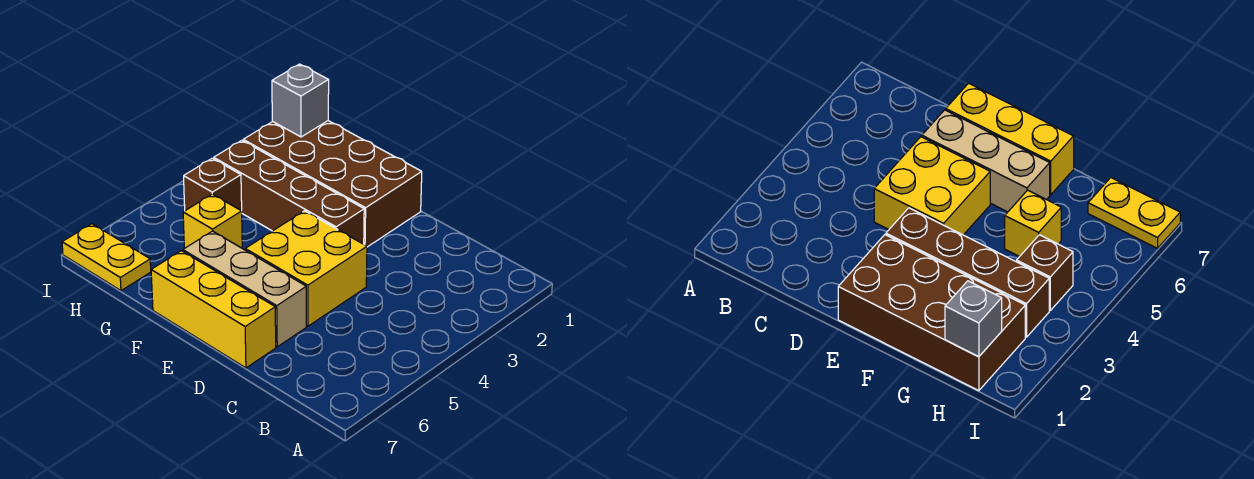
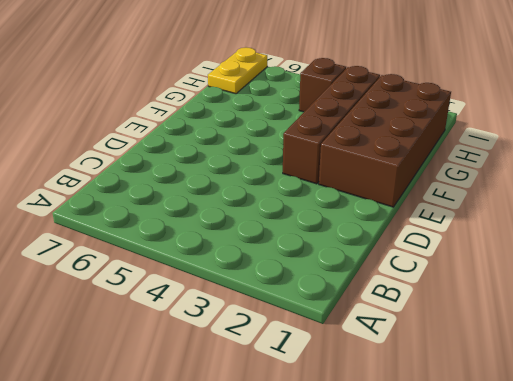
none -> yellow brick D4:E5 level 1
none -> tan brick D6:F6 level 1

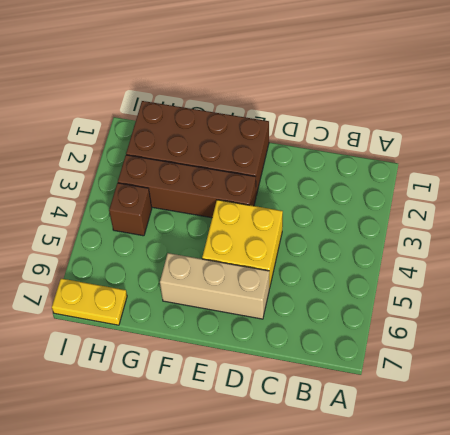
none -> yellow brick D7:F7 level 1
none -> yellow brick G5 level 1

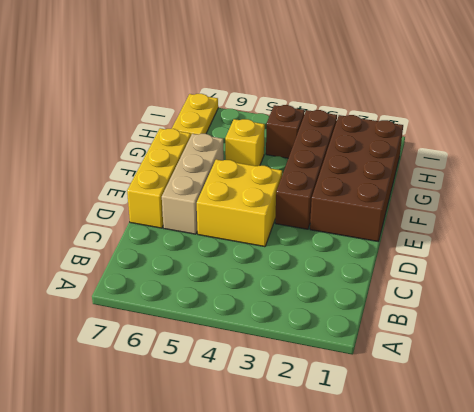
none -> grey brick H1 level 2

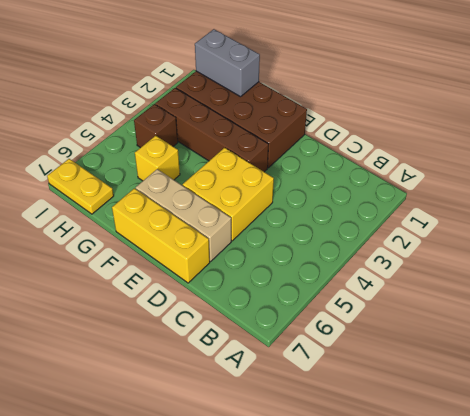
grey brick G1:H1 level 2 -> grey brick H1 level 2

